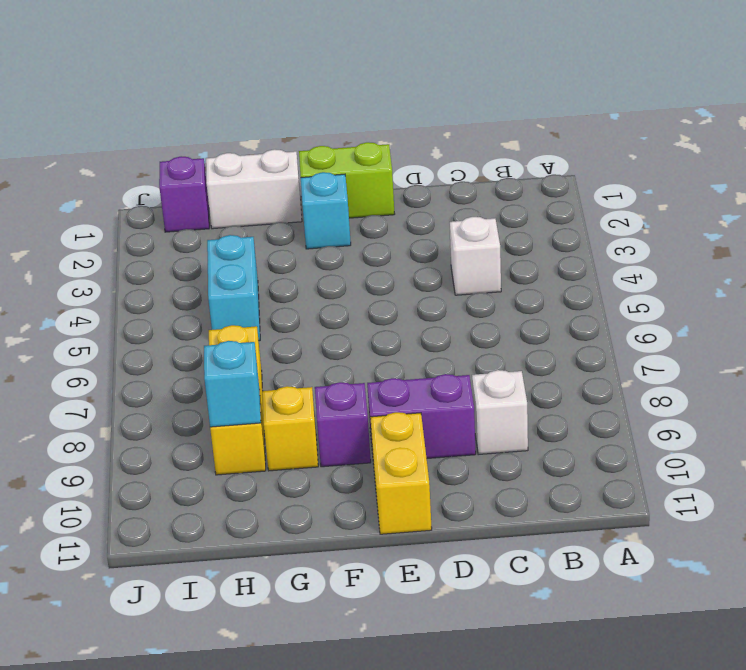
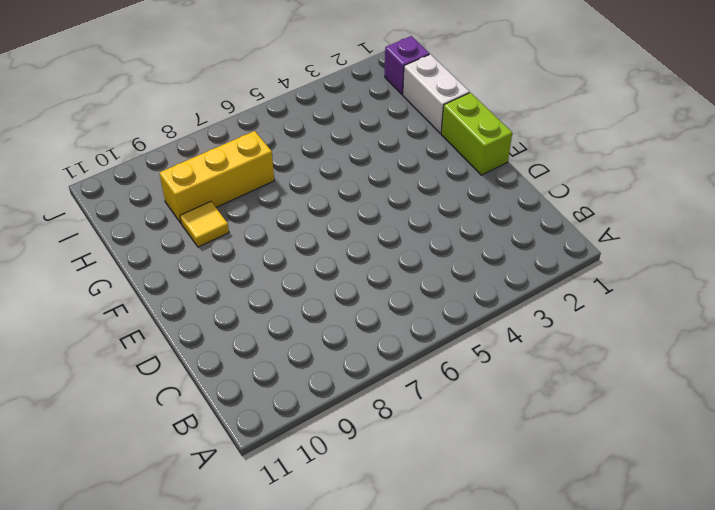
yellow tile G9 level 1 -> yellow brick G9 level 1
none -> white brick C4 level 1
none -> white brick C9 level 1
none -> purple brick D9:E9 level 1

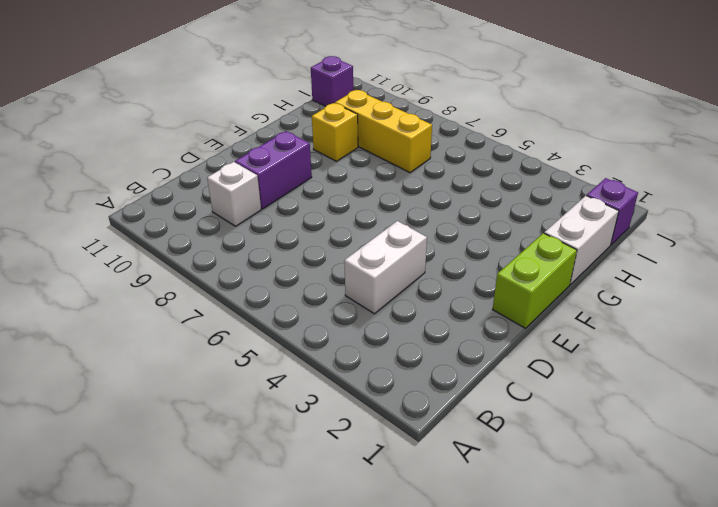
white brick C4:D4 level 1 -> white brick C4 level 1
purple brick I11 level 1 -> purple brick F9 level 1
none -> yellow brick E10:E11 level 1
none -> cyan brick F2 level 1
none -> cyan brick H4:H5 level 1

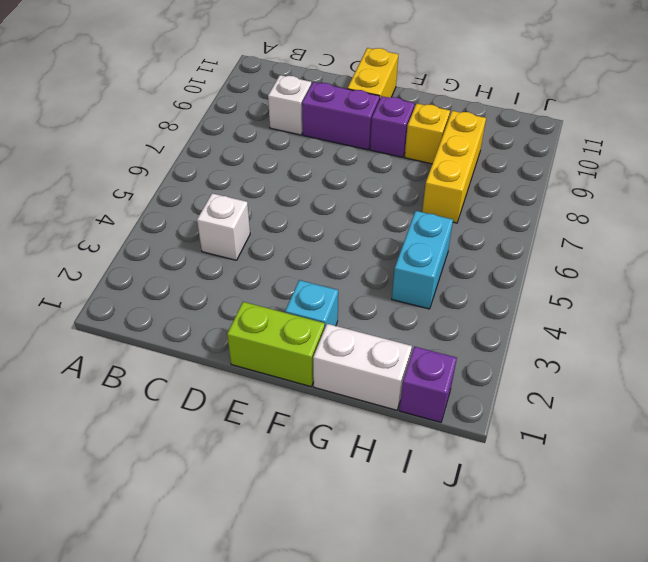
none -> cyan brick H9 level 2

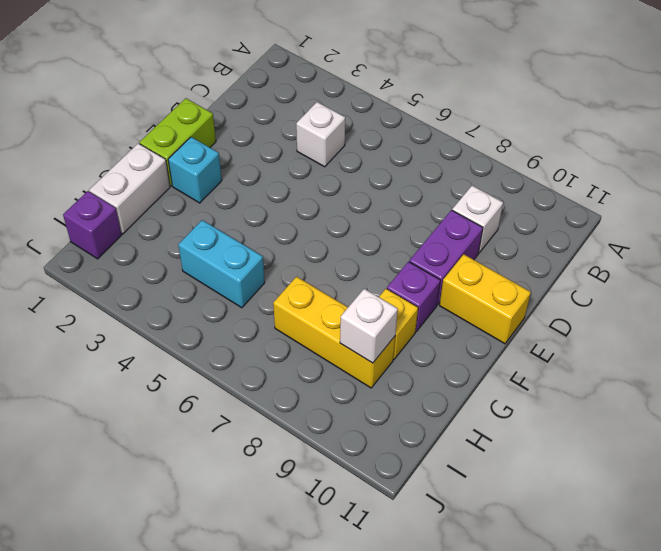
white brick H9 level 2 -> cyan brick H9 level 2

